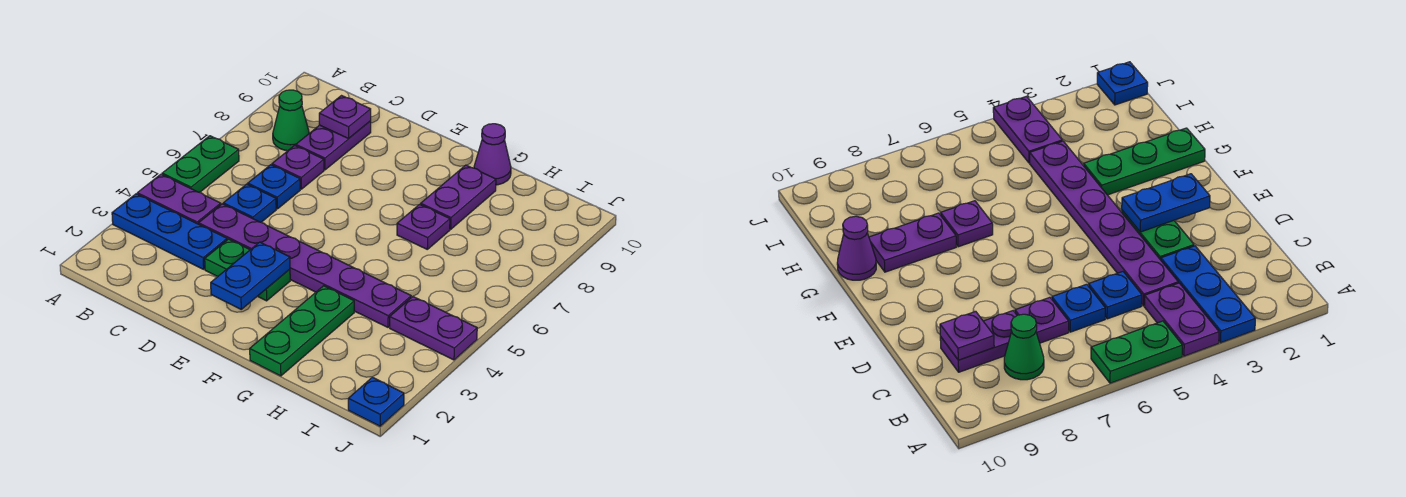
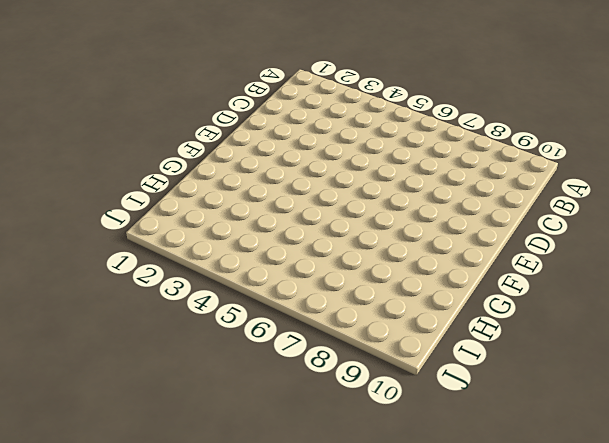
none -> blue plate A3:C3 level 1
none -> purple plate A4:B4 level 1
none -> green plate A5:A6 level 1

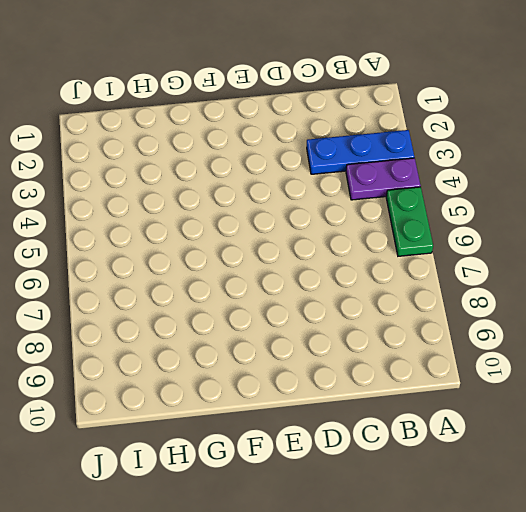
none -> green cone B8 level 1
none -> purple plate C4:H4 level 1
none -> blue plate C5 level 1

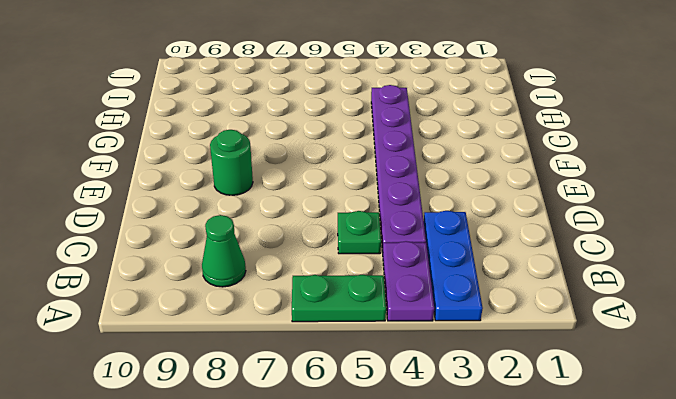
green plate C5 level 1 -> blue plate C5 level 1
green round brick E8 level 1 -> none
none -> blue plate C6 level 1
none -> purple plate C7 level 1
none -> purple plate C8:C9 level 1

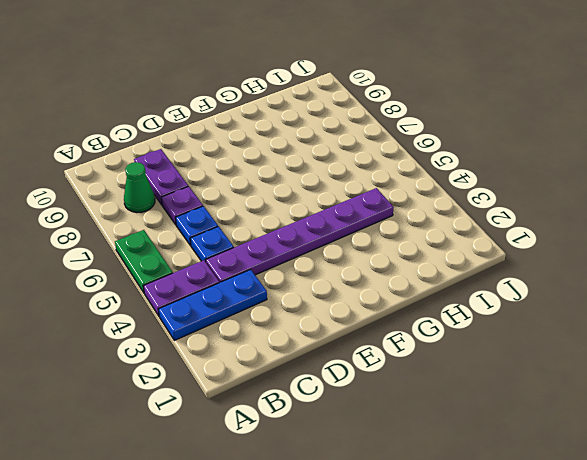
none -> green plate D3:E3 level 1
none -> green plate G1:G3 level 1
none -> purple plate G7 level 1

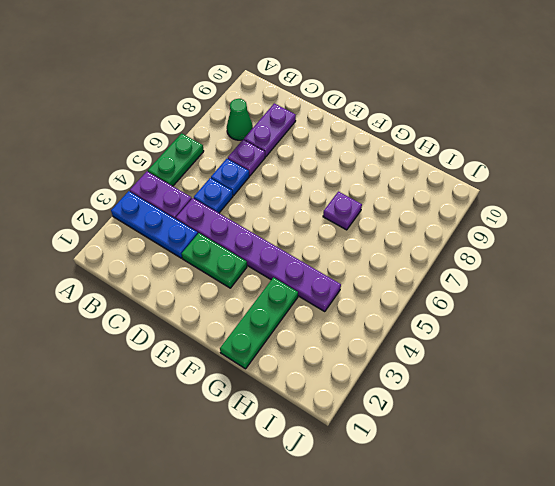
none -> purple plate G8:G9 level 1
none -> purple cone G10 level 1
none -> purple plate I4:J4 level 1

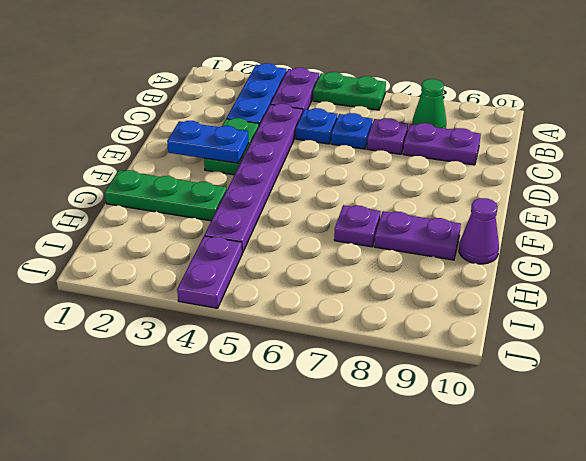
none -> blue plate J1 level 1
none -> purple plate C9 level 2

